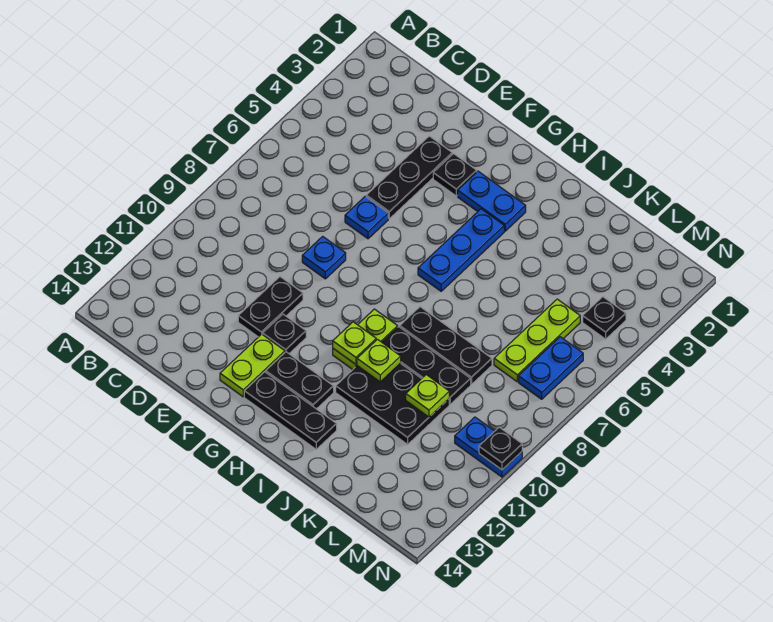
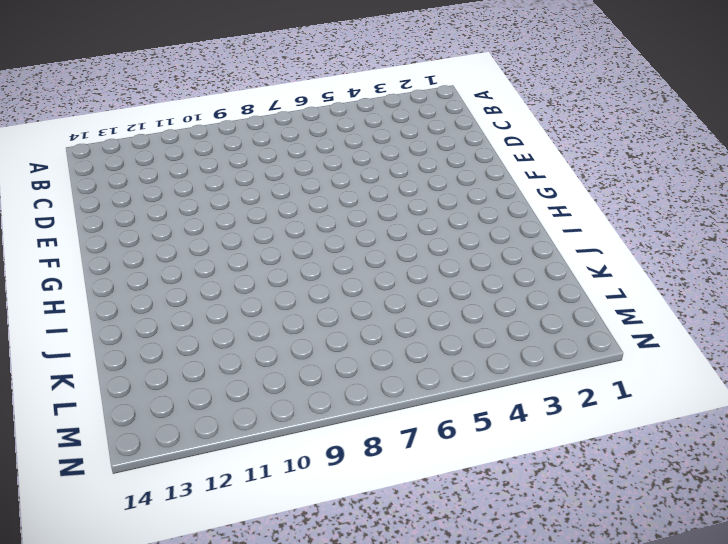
none -> black plate E3:E5 level 1
none -> blue plate E6 level 1
none -> blue plate E8 level 1

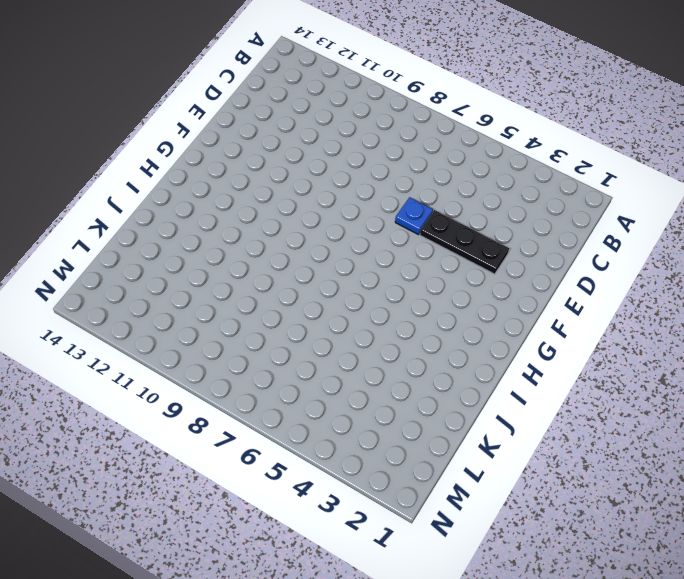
none -> blue plate E8 level 1
none -> black plate E10:E11 level 1
none -> black plate F3 level 1

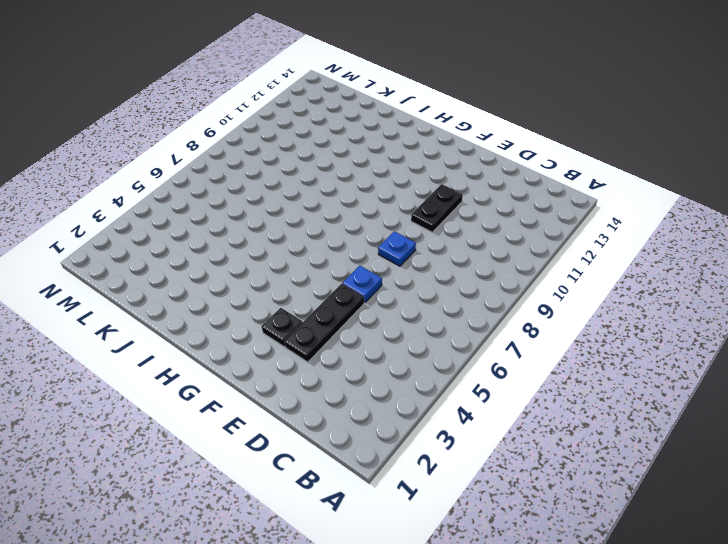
none -> black plate F11 level 1
none -> lime plate F12:F13 level 1
none -> blue plate G3:H3 level 1

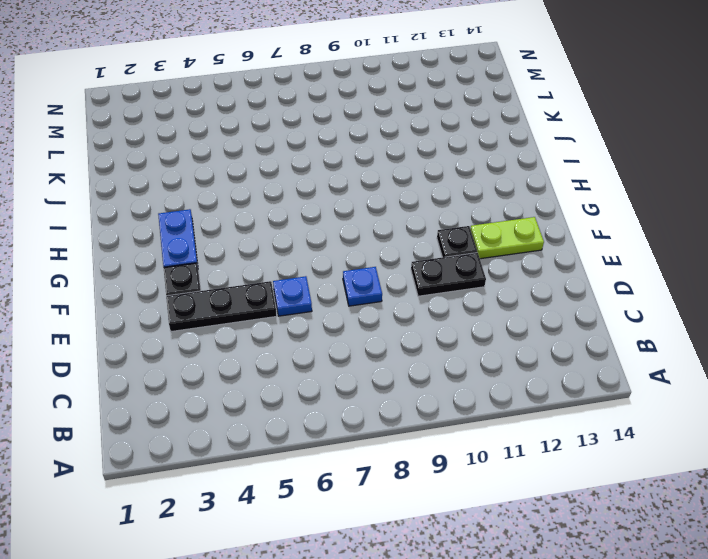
none -> black plate G12:H12 level 1
none -> black plate G13:I13 level 1
none -> blue plate H4:H6 level 1

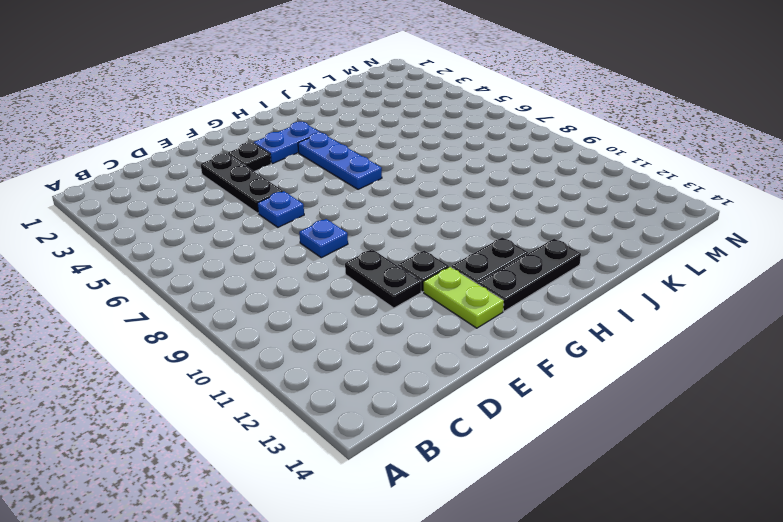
none -> lime plate H9:H10 level 1
none -> black plate I8:K8 level 1
none -> black plate I9:K9 level 1

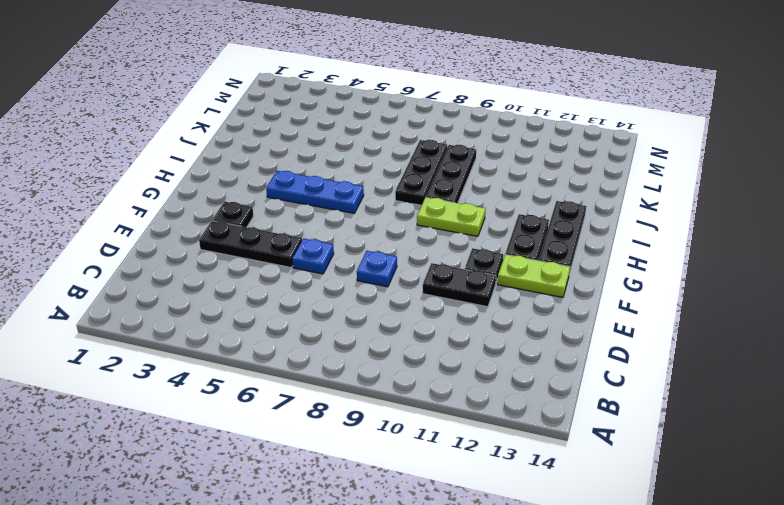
none -> blue plate G3:H3 level 1
none -> black plate I10:K11 level 1
none -> lime plate L5:L7 level 1

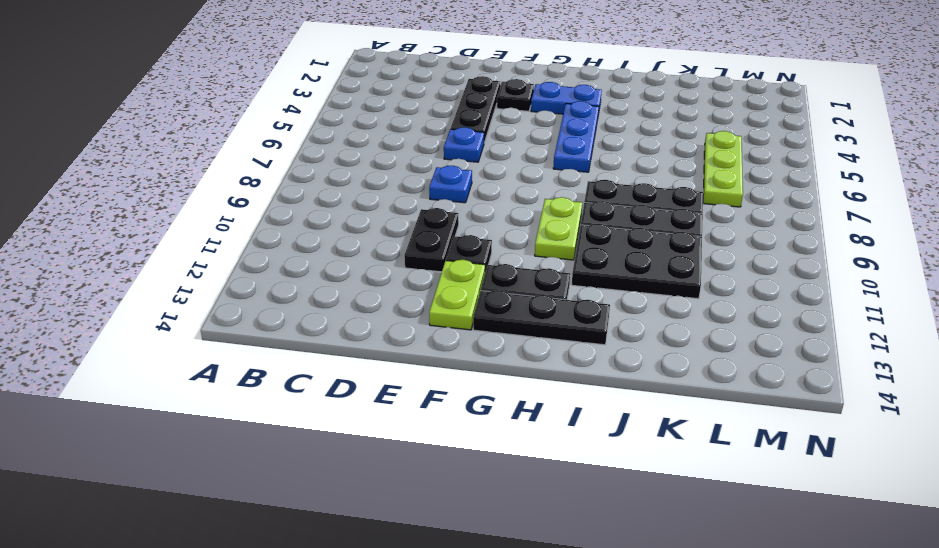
none -> black plate M4 level 1
none -> blue plate M6:M7 level 1
none -> blue plate M10:N10 level 1

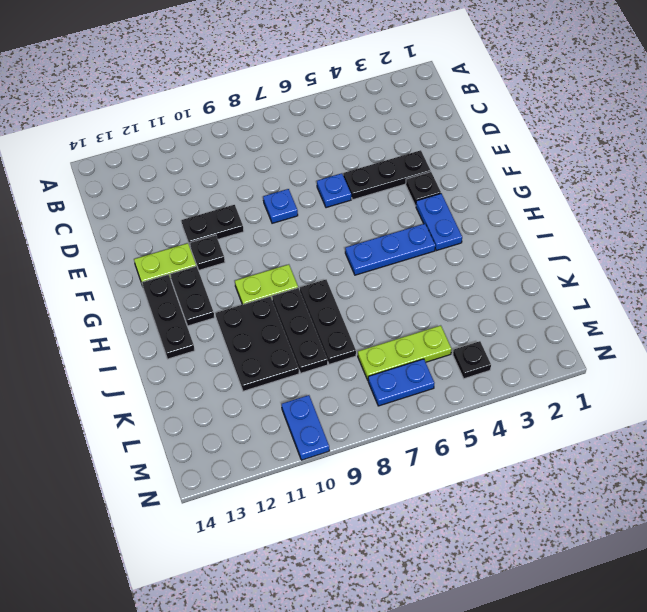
none -> lime plate H10 level 2
none -> lime plate I10 level 2
none -> lime plate K10 level 2

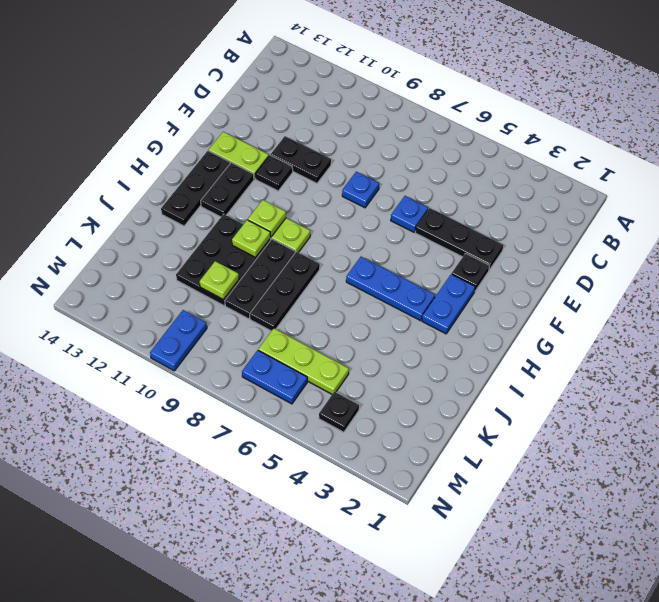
none -> black plate N10 level 2

